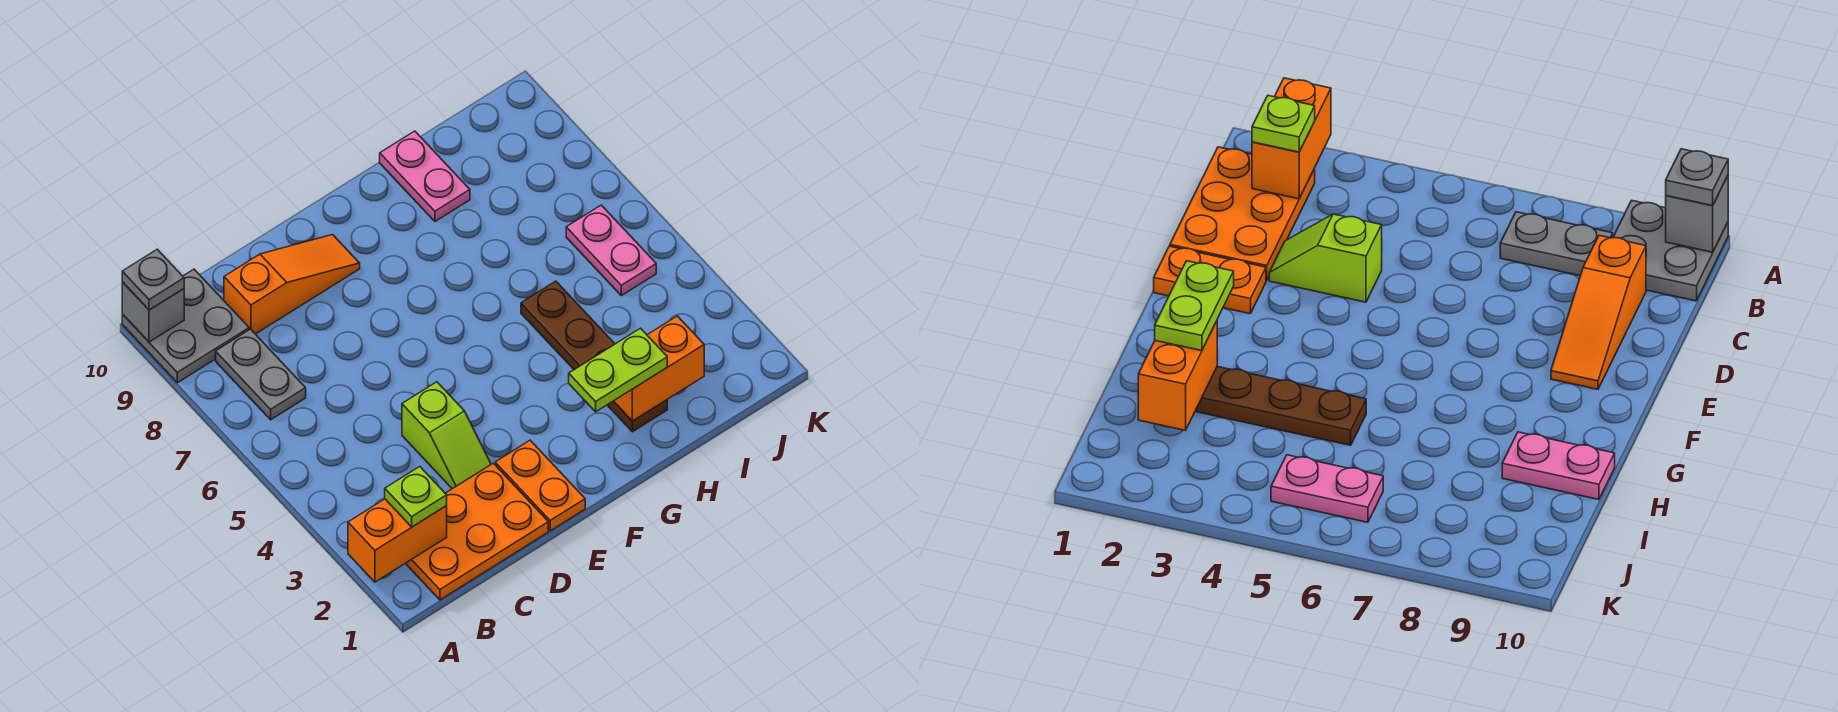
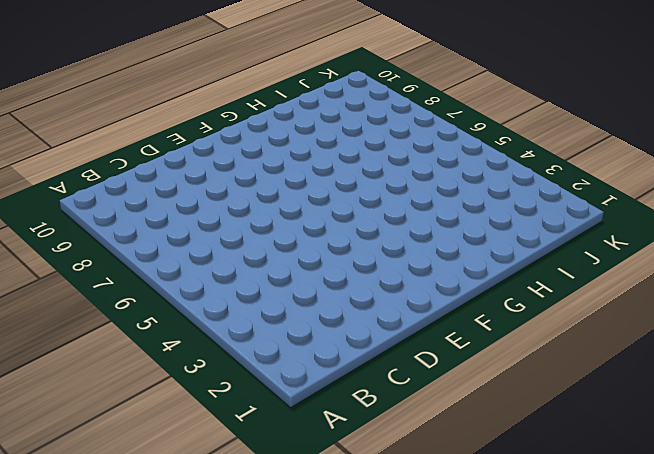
none -> grey plate A9:B10 level 1
none -> orange plate B1:D2 level 1
none -> grey plate B7:B8 level 1

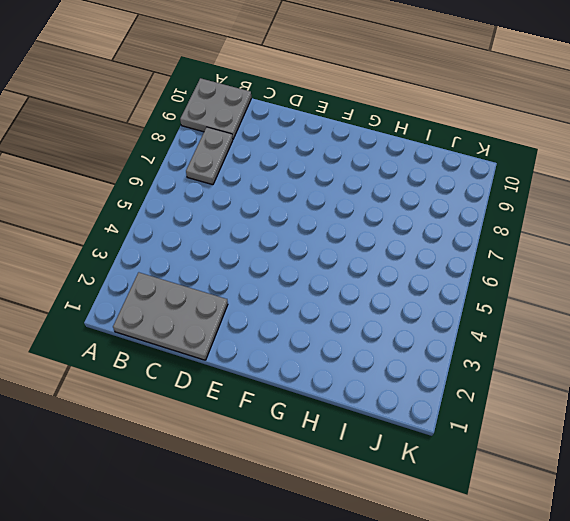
grey plate B1:D2 level 1 -> orange plate B1:D2 level 1
none -> orange slope C9:E9 level 1 top C
none -> lime slope D3:D4 level 1 top 4
none -> orange plate E1:E2 level 1

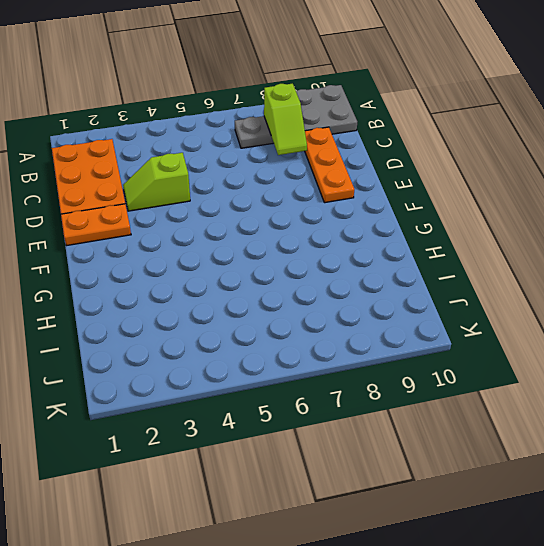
lime slope B8:C8 level 2 top B -> none
orange plate C9:E9 level 1 -> orange slope C9:E9 level 1 top C
none -> brown plate H2:H5 level 1
none -> pink plate H9:H10 level 1
none -> pink plate J5:J6 level 1

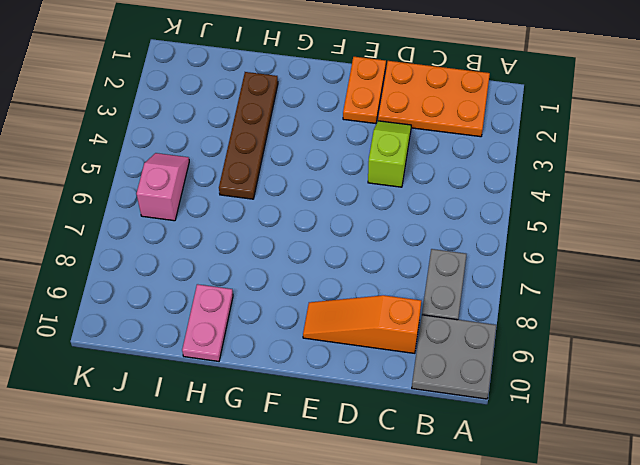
pink slope J5:J6 level 1 top 6 -> pink plate J5:J6 level 1
none -> orange brick A2:B2 level 2
none -> grey brick A10 level 2
none -> orange brick H2:I2 level 2

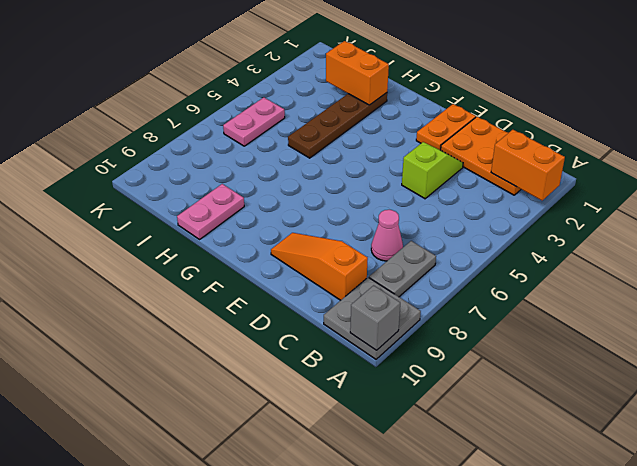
pink cone C7 level 1 -> none
none -> grey plate A10 level 3
none -> lime plate B2 level 3
none -> lime plate G2:H2 level 3

